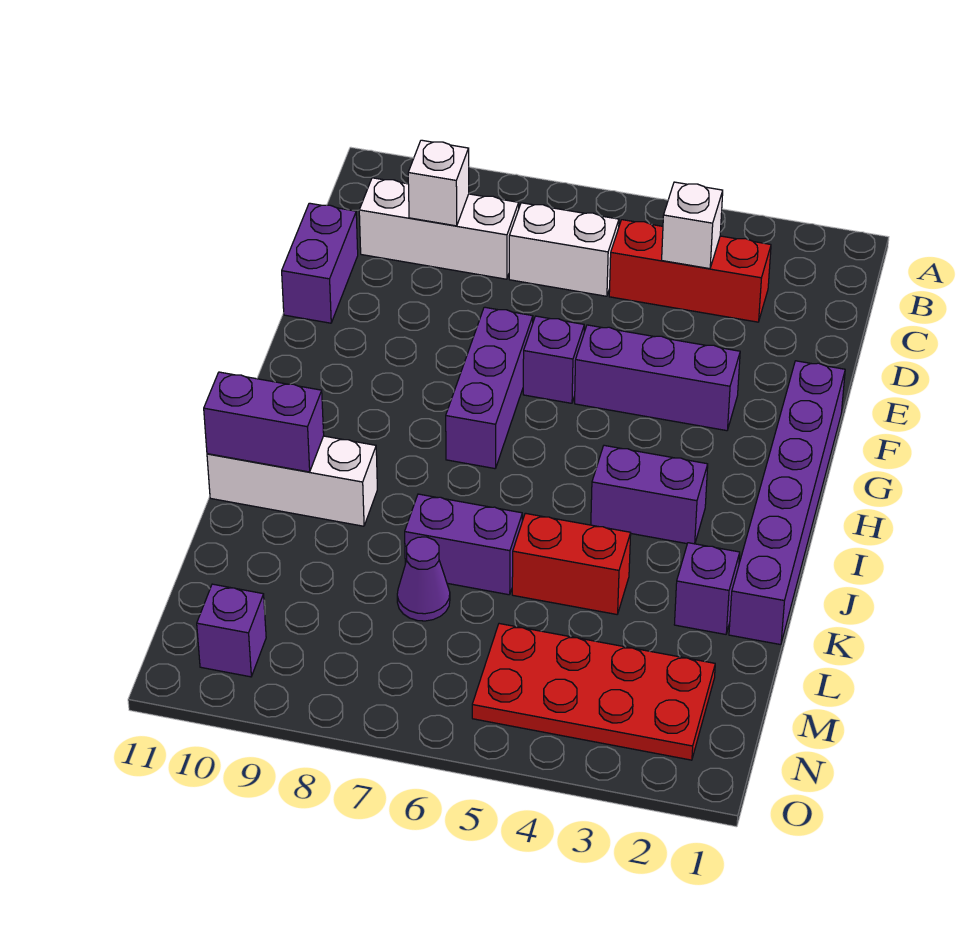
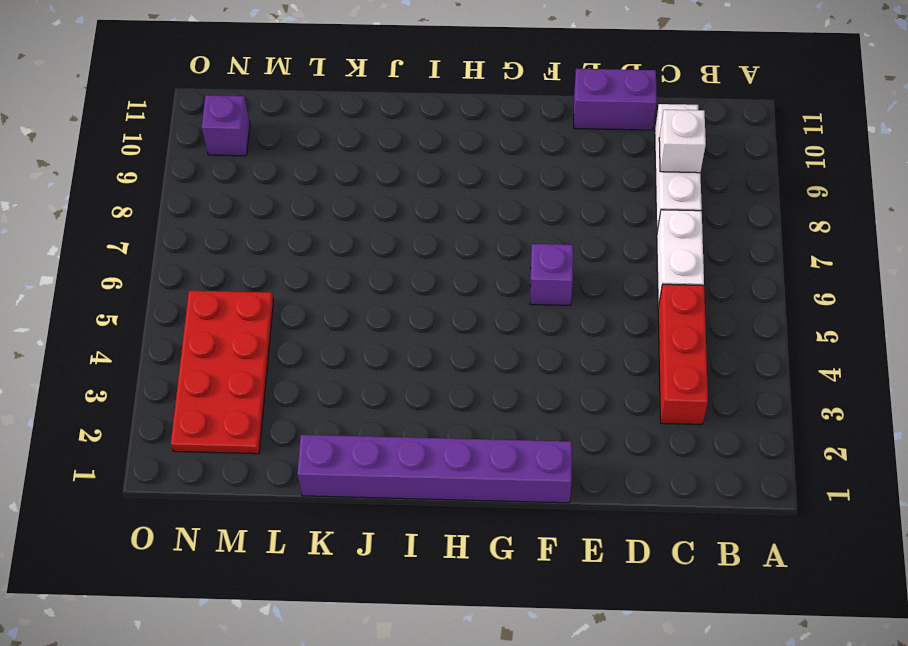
none -> purple brick F3:F5 level 1
none -> purple brick F7:H7 level 1
none -> purple brick I3:I4 level 1

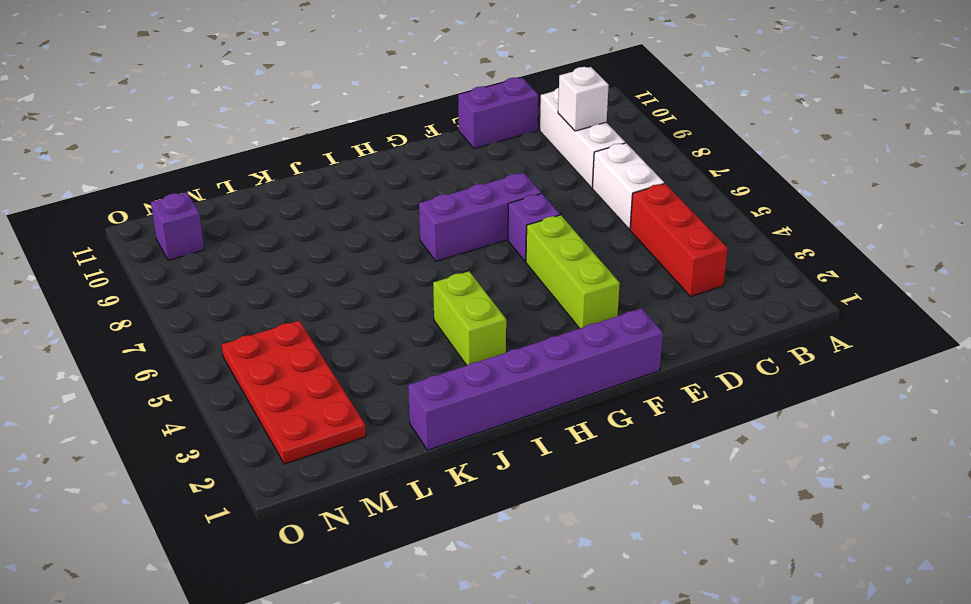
lime brick F3:F5 level 1 -> purple brick F3:F5 level 1
lime brick I3:I4 level 1 -> purple brick I3:I4 level 1
none -> white brick J9:J11 level 1
none -> purple brick K2 level 1
none -> red brick K4:K5 level 1

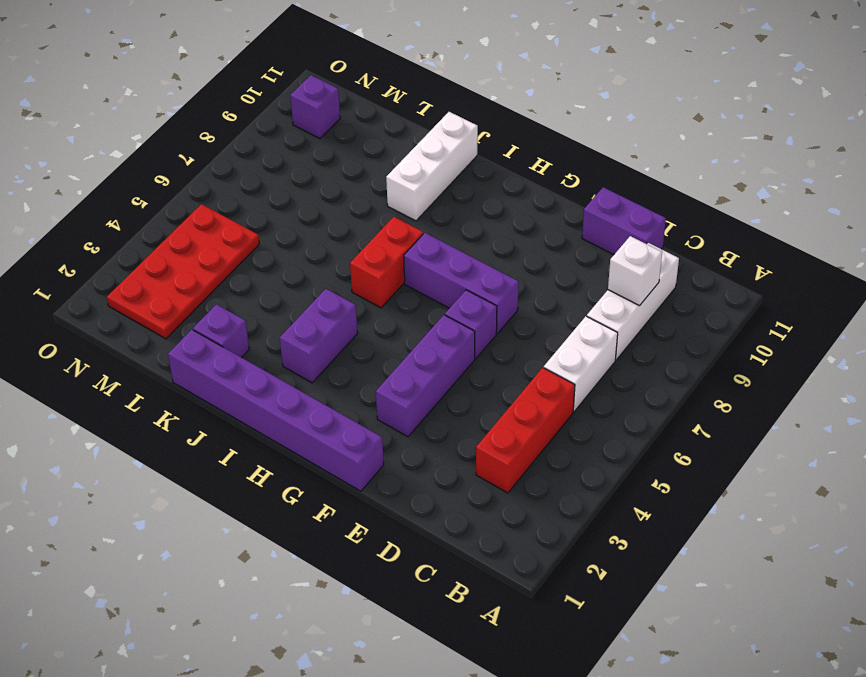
red brick I6:I7 level 1 -> red brick K4:K5 level 1
none -> purple brick K6:K7 level 1
none -> purple cone L7 level 1
none -> white brick C4 level 2

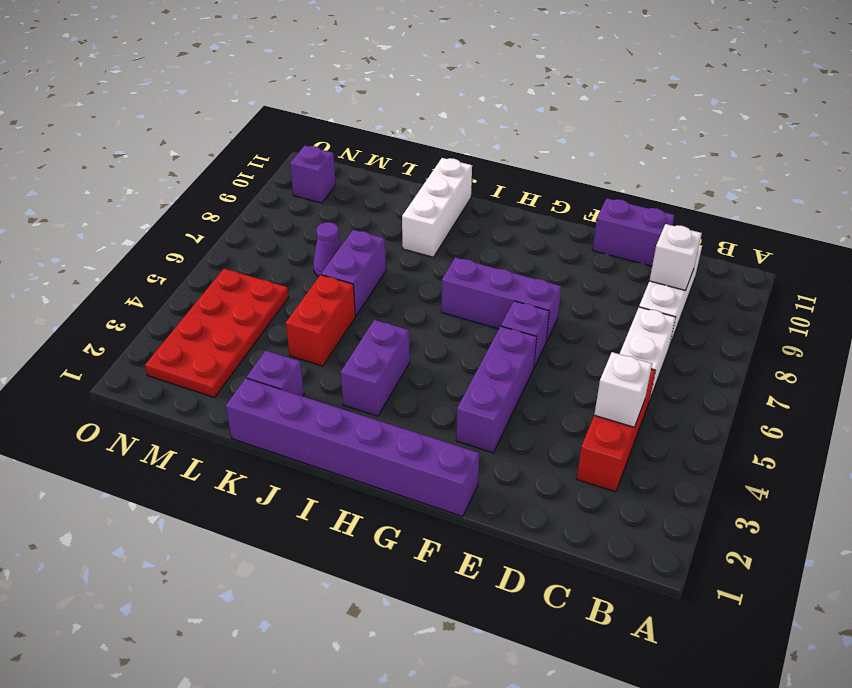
none -> purple brick J10:J11 level 2

